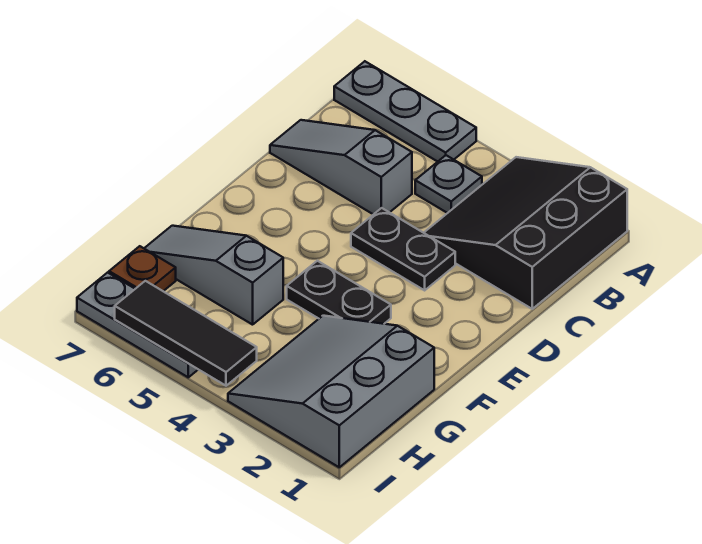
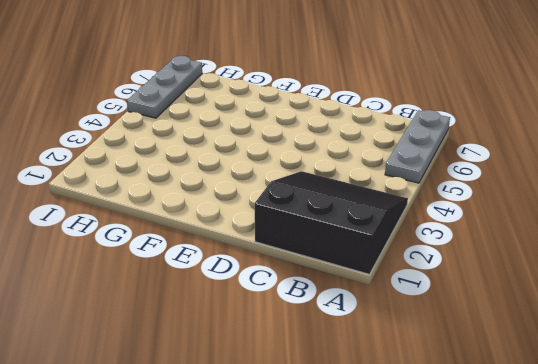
none -> grey plate B4 level 1
none -> grey slope C5:C7 level 1 top 5

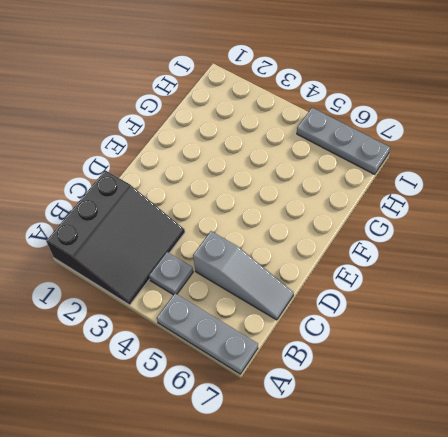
none -> black plate D3:D4 level 1
none -> black plate F3:F4 level 1

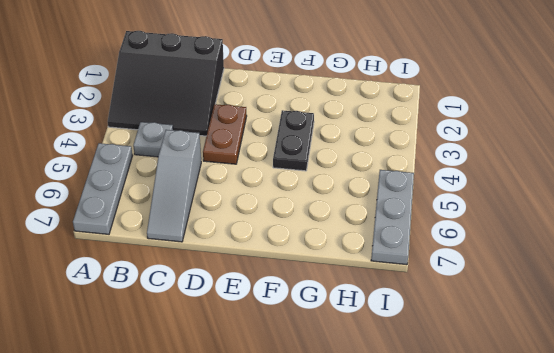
brown plate D3:D4 level 1 -> black plate D3:D4 level 1
none -> grey slope G1:I3 level 1 top 1
none -> grey slope G5:G7 level 1 top 5

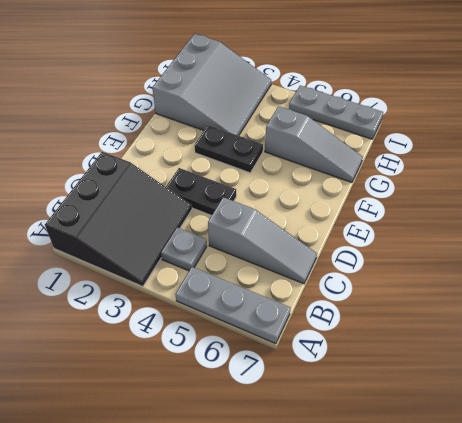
none -> brown plate H7 level 1
none -> black tile I4:I6 level 2

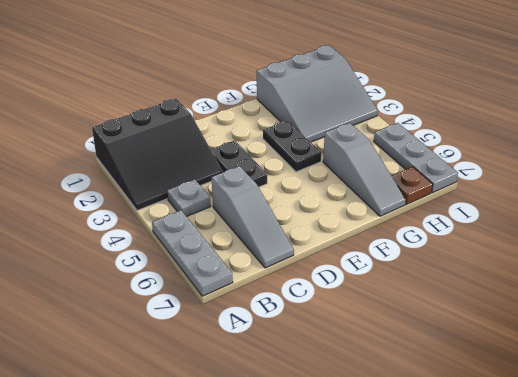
none -> black tile I4:I6 level 2

